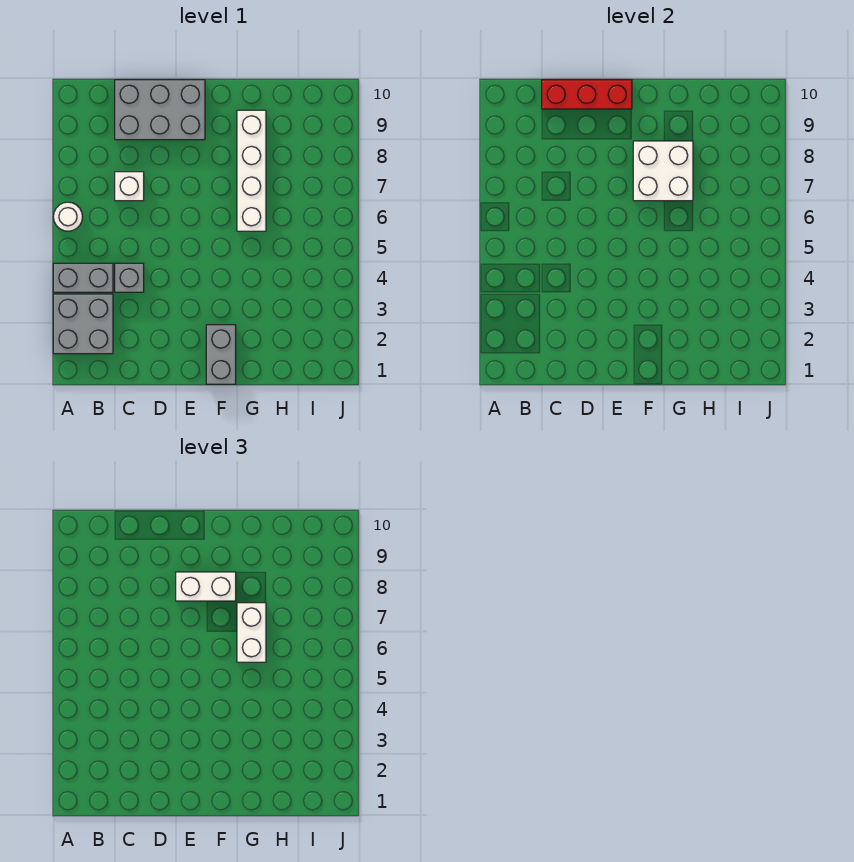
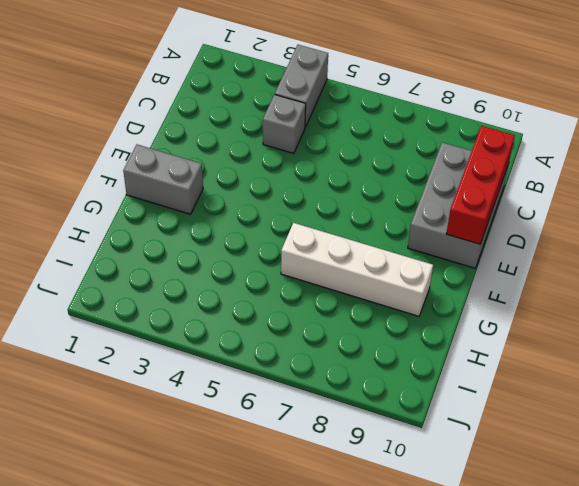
none -> grey brick A2:B3 level 1
none -> white round brick A6 level 1
none -> white brick C7 level 1

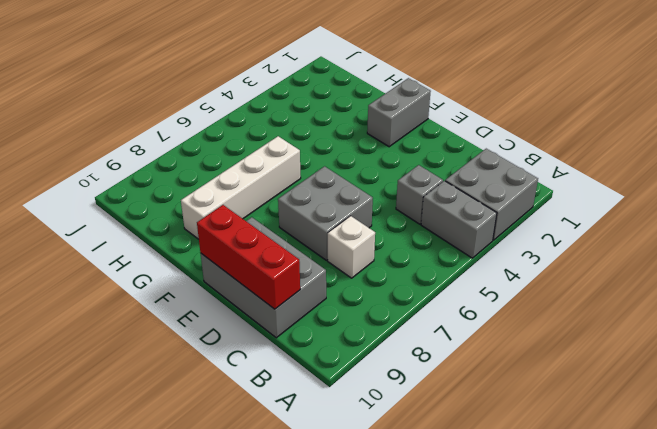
grey brick D6:E7 level 1 -> none
none -> white round brick A6 level 1
none -> white brick F7:G8 level 2
none -> white brick E8:F8 level 3

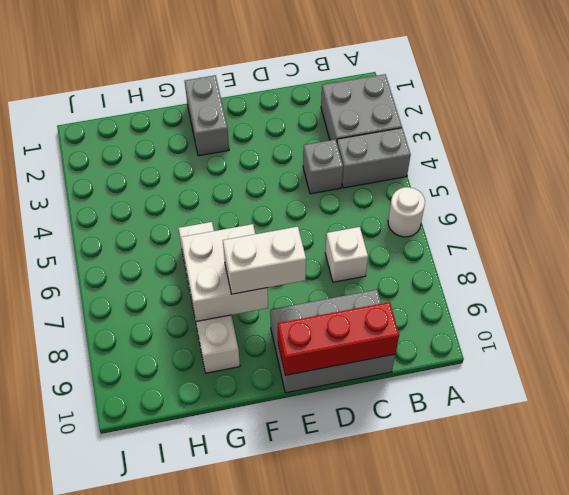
none -> white brick G6:G7 level 3

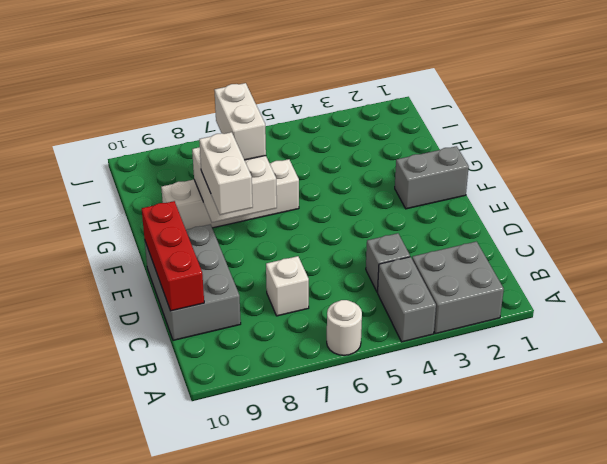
white brick G7:H7 level 3 -> white brick G6:G7 level 3

